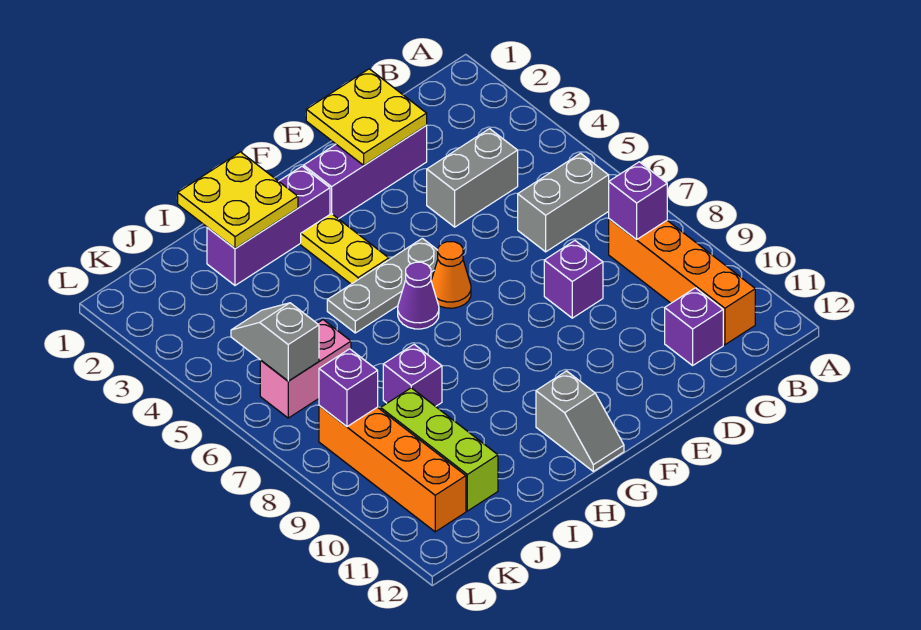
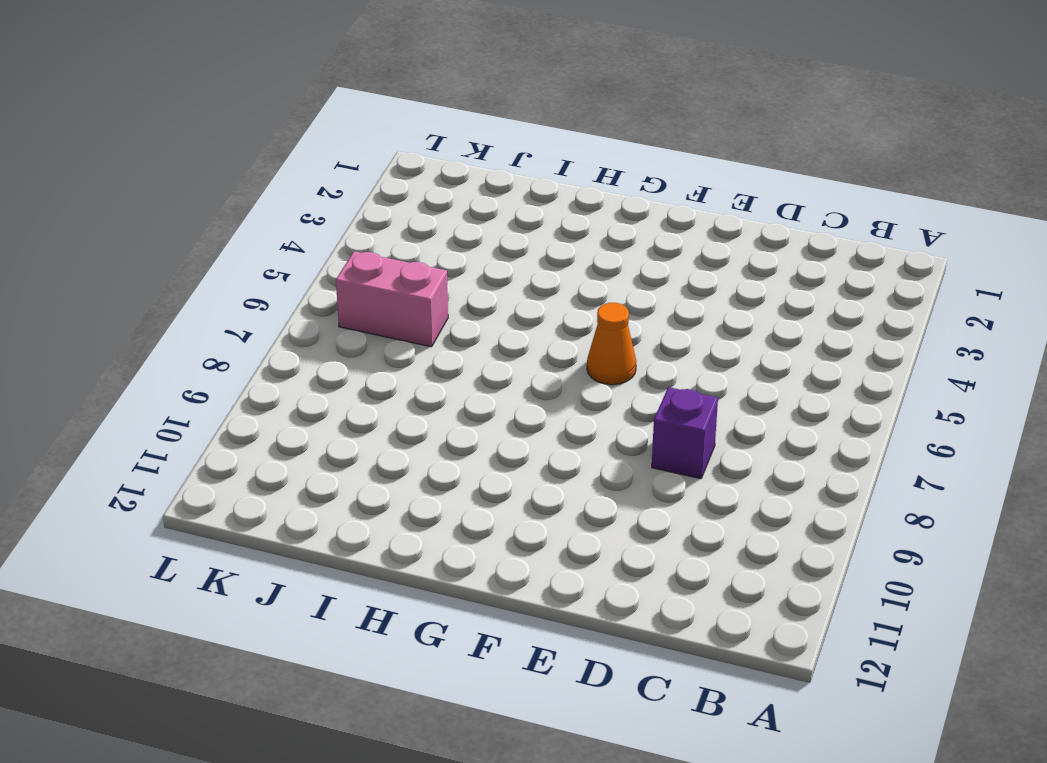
none -> grey brick B6:C6 level 1
none -> orange brick B8:B11 level 1
none -> grey brick C4:D4 level 1

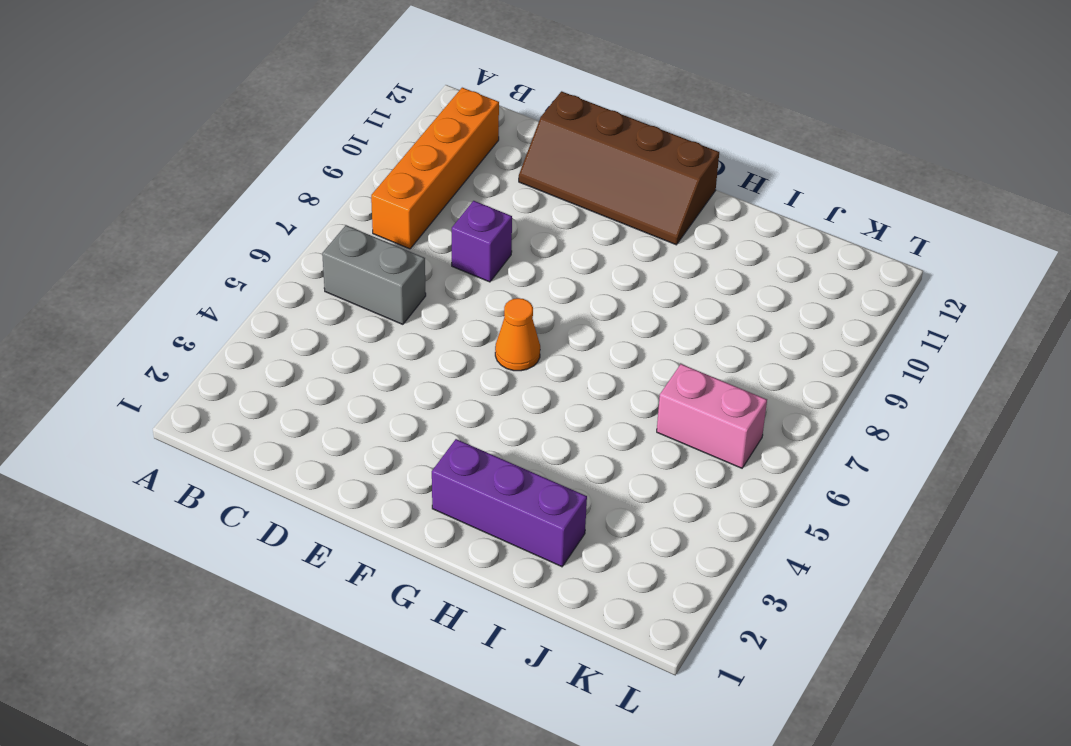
brown slope D11:G12 level 1 top 12 -> grey slope G11:G12 level 1 top 11
none -> grey brick C4:D4 level 1
none -> purple brick C11 level 1
none -> purple brick D2:F2 level 1

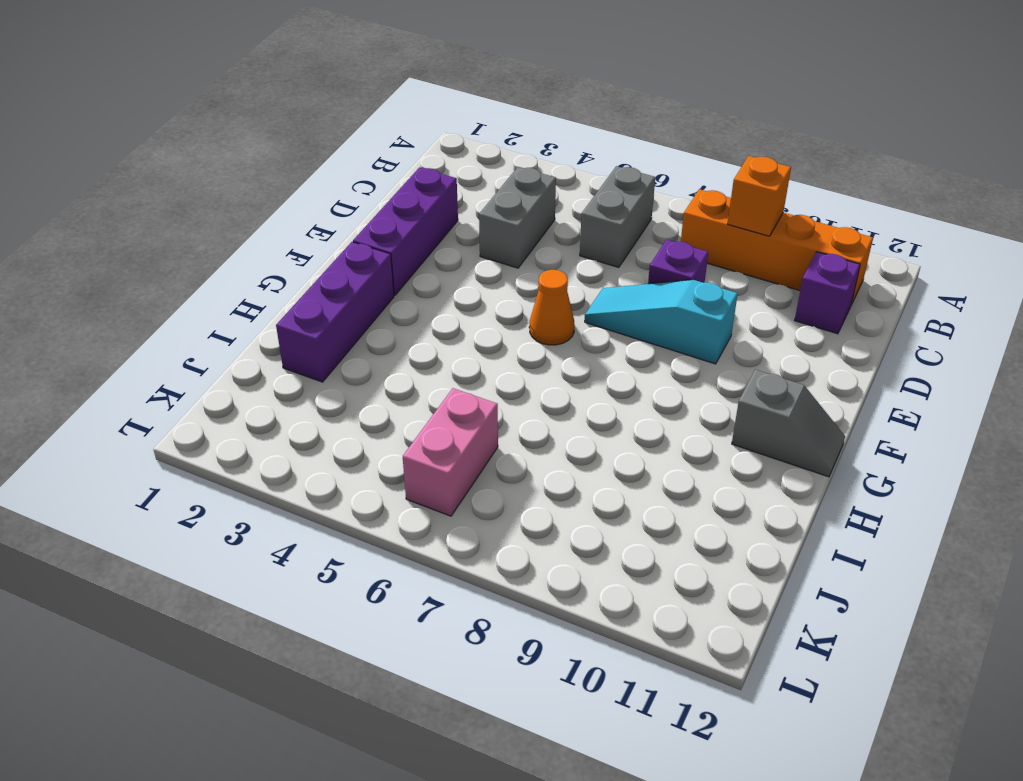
orange brick B9 level 2 -> none
cyan slope E7:E9 level 1 top 9 -> none
none -> grey plate F5:H5 level 1
none -> yellow plate G3:G4 level 1
none -> purple cone G6 level 1

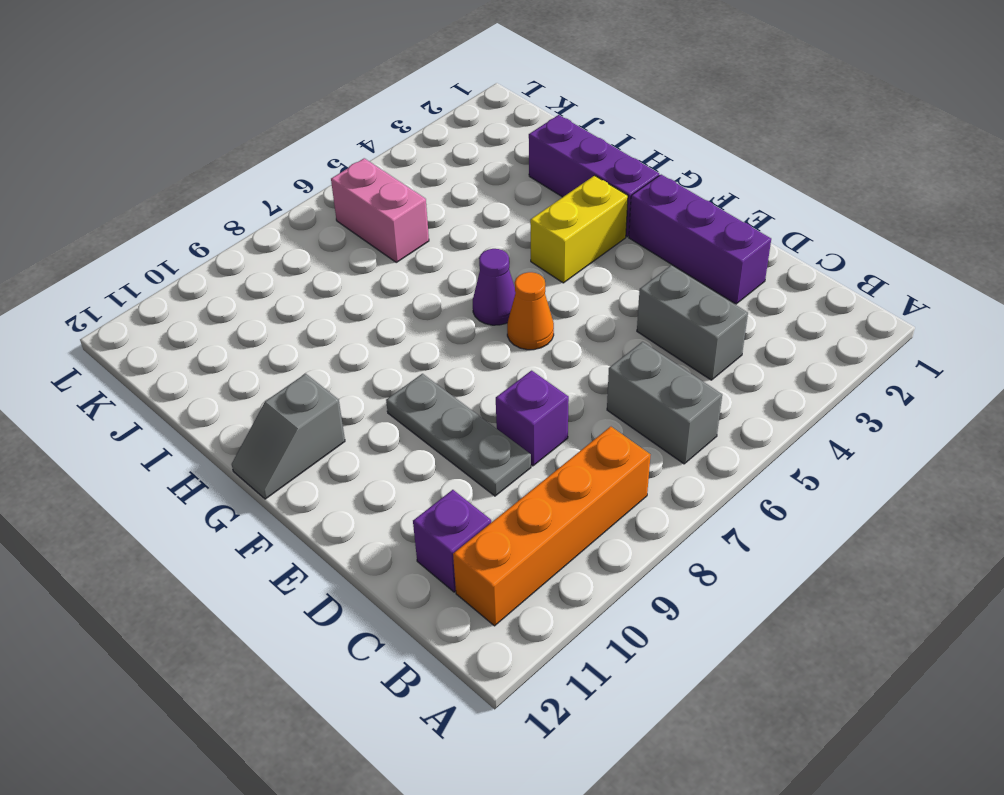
grey plate D9:F9 level 1 -> grey plate F5:H5 level 1
yellow brick G3:G4 level 1 -> yellow plate G3:G4 level 1
none -> purple brick I8 level 1
none -> lime brick J9:J11 level 1
none -> orange brick K8:K11 level 1

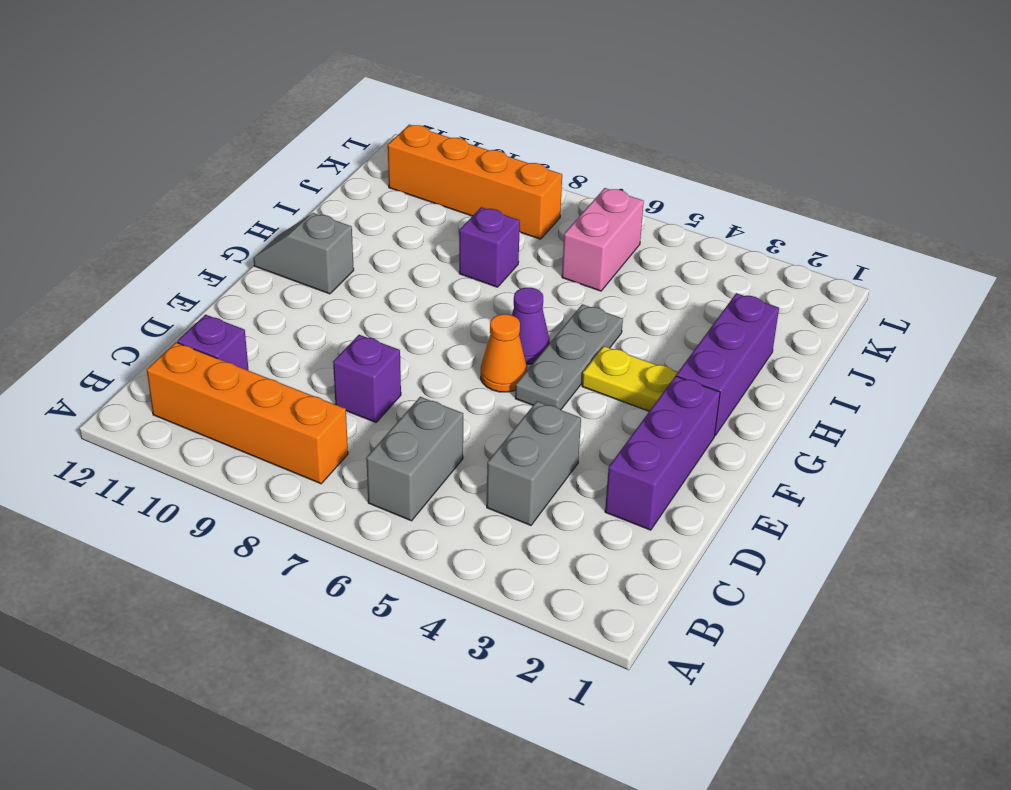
none -> lime brick J9:J11 level 1
none -> purple brick B8 level 2
none -> yellow plate D1:E2 level 2

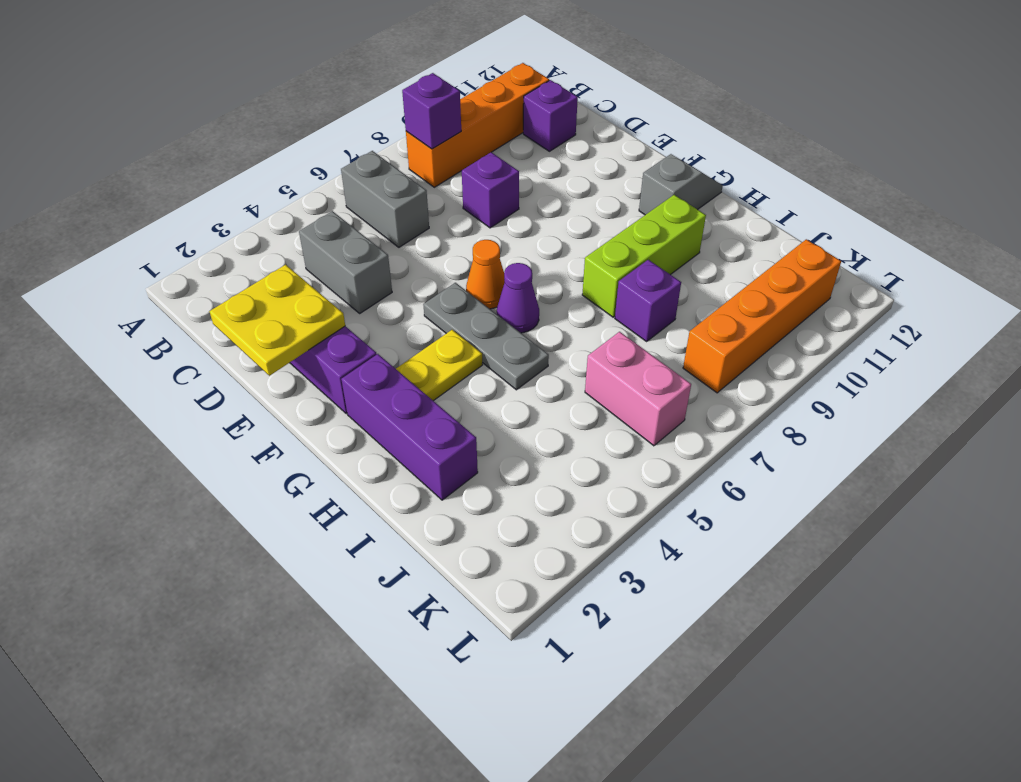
lime brick H8:H10 level 1 -> lime brick J9:J11 level 1
none -> yellow plate H1:I2 level 2
none -> grey slope K5:K6 level 2 top 6
none -> purple brick K8 level 2

